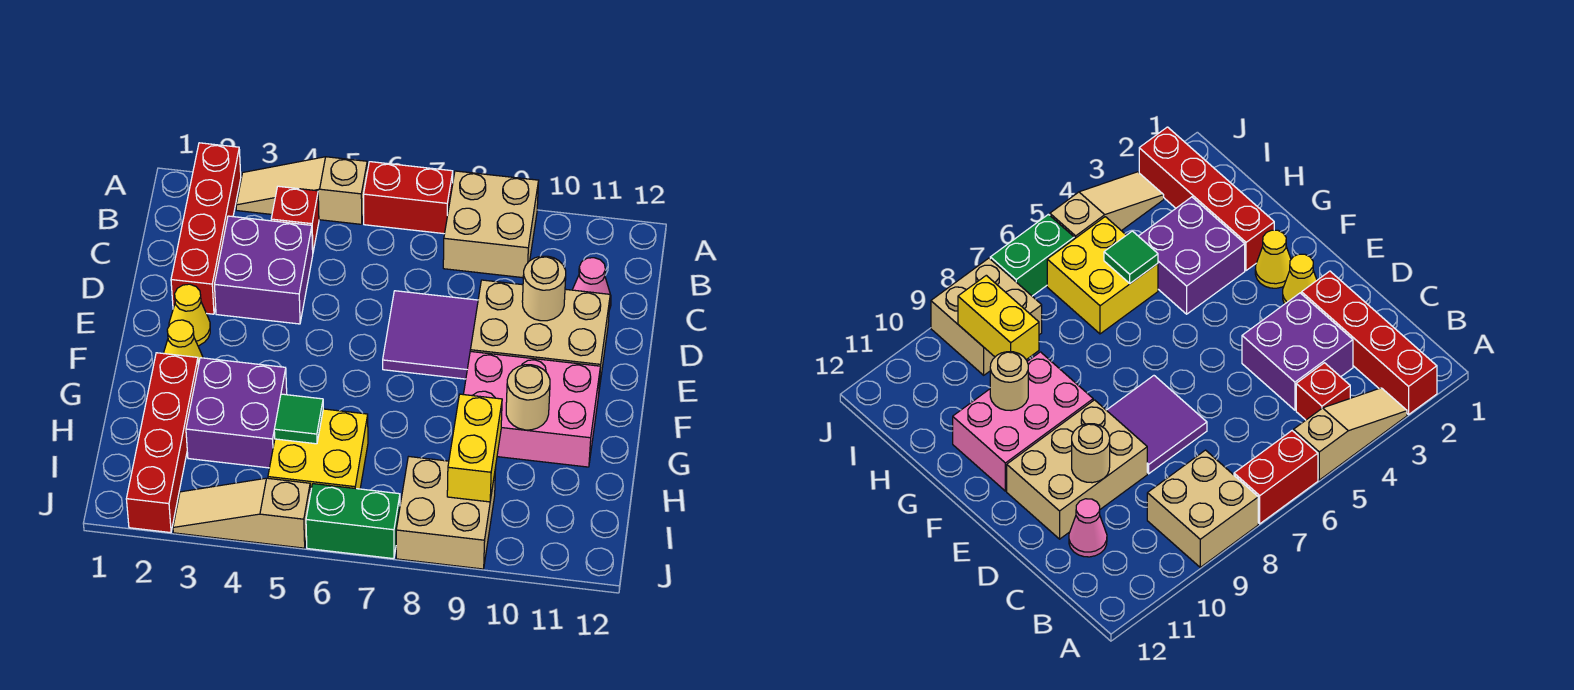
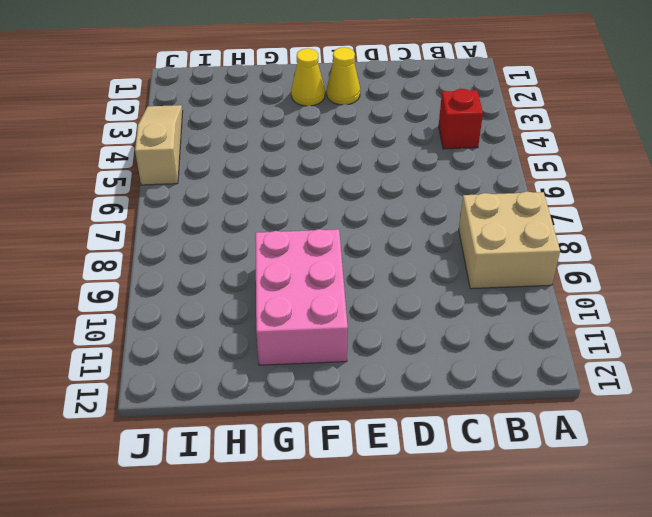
none -> red brick A2:D2 level 1
none -> tan slope A3:A5 level 1 top 5
none -> red brick A6:A7 level 1

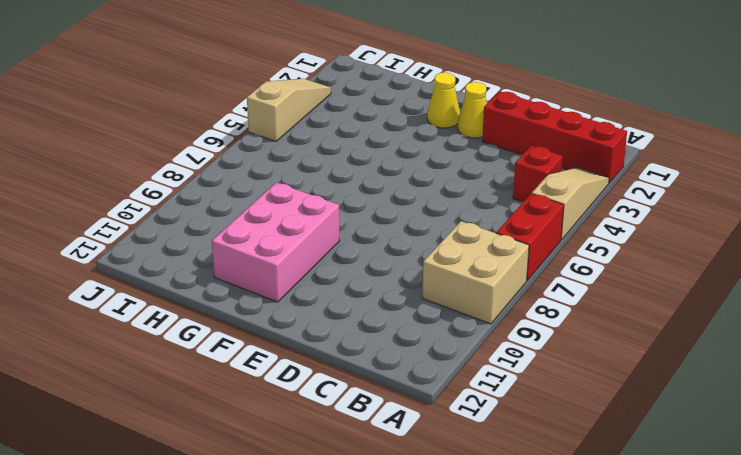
none -> purple brick C3:D4 level 1
none -> pink cone C11 level 1
none -> purple tile D7:E8 level 1

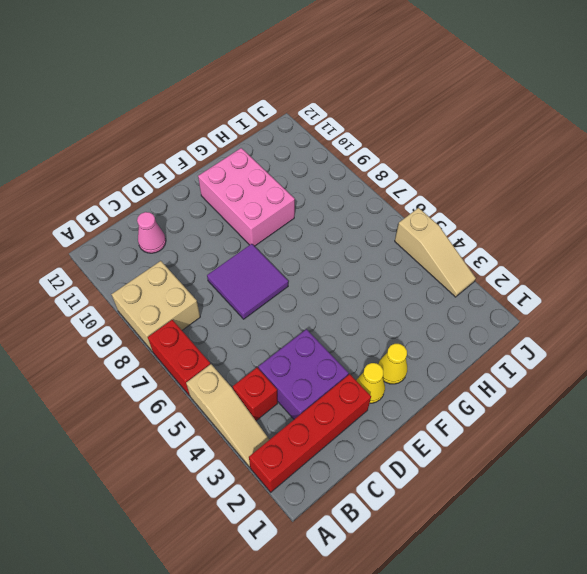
none -> tan brick D9:E11 level 1
none -> red brick G2:J2 level 1
none -> purple brick G3:H4 level 1

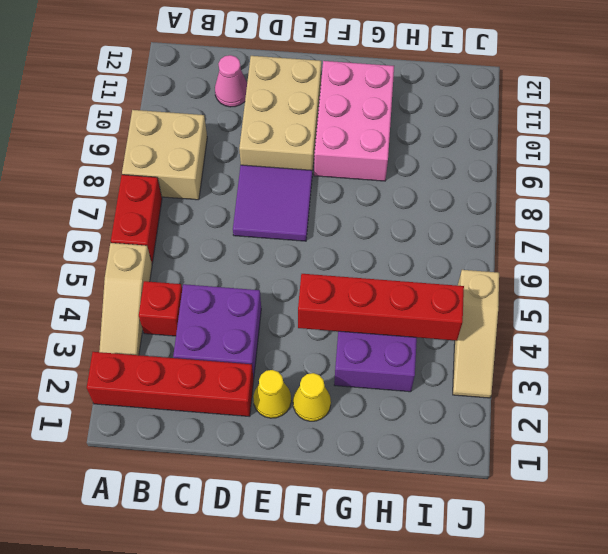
red brick F4:I4 level 2 -> red brick G2:J2 level 1
none -> yellow brick H5:I6 level 1
none -> tan brick I8:J9 level 1
none -> green brick J6:J7 level 1

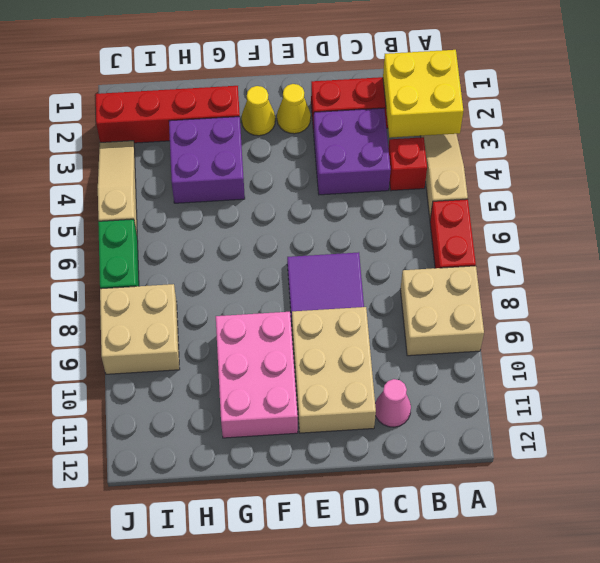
yellow brick A2:B3 level 2 -> yellow brick H5:I6 level 1
none -> tan round brick D10 level 2
none -> tan round brick G10 level 2
none -> green tile H5 level 2

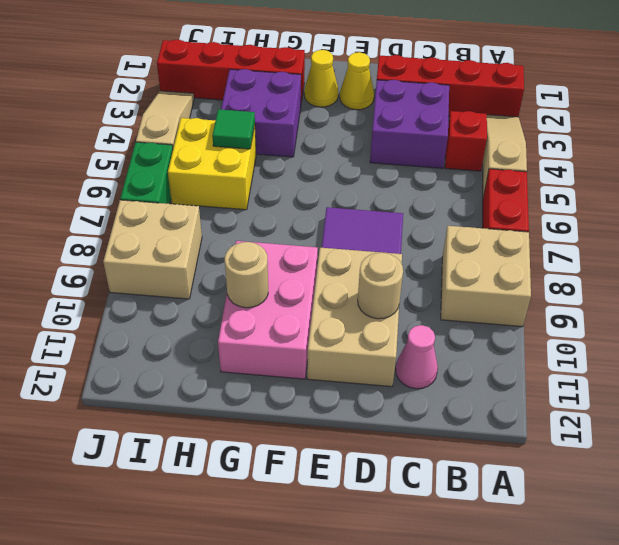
none -> yellow brick H9:I9 level 2

